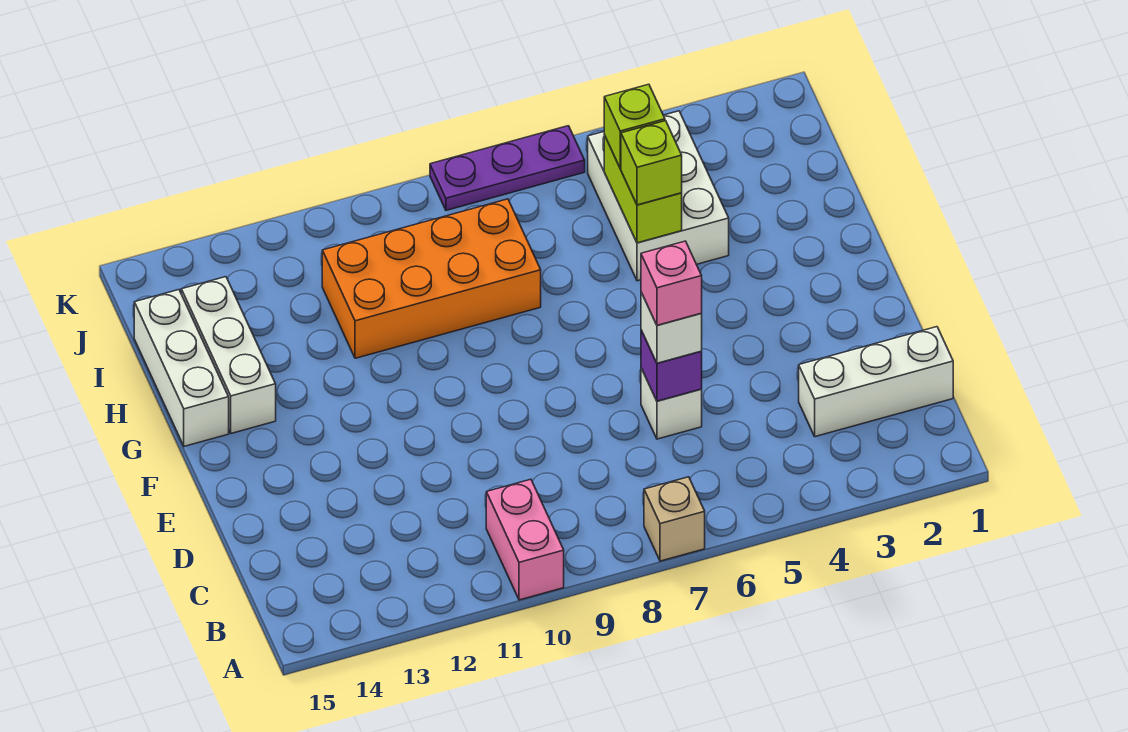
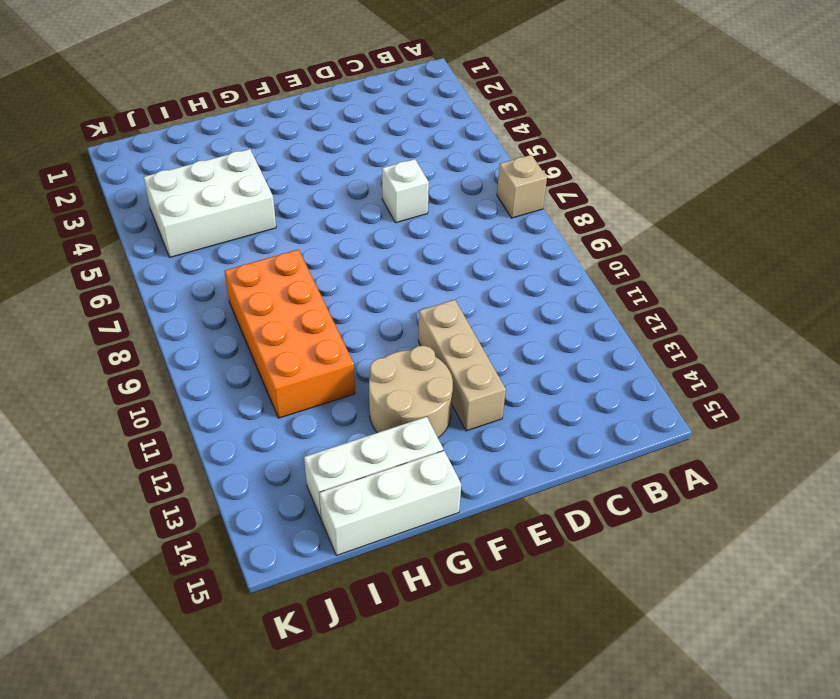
tan brick E11:E13 level 1 -> none
tan round brick F12:G13 level 1 -> none
none -> pink brick A10:B10 level 1
none -> white brick C1:C3 level 1
none -> purple plate K6:K8 level 1

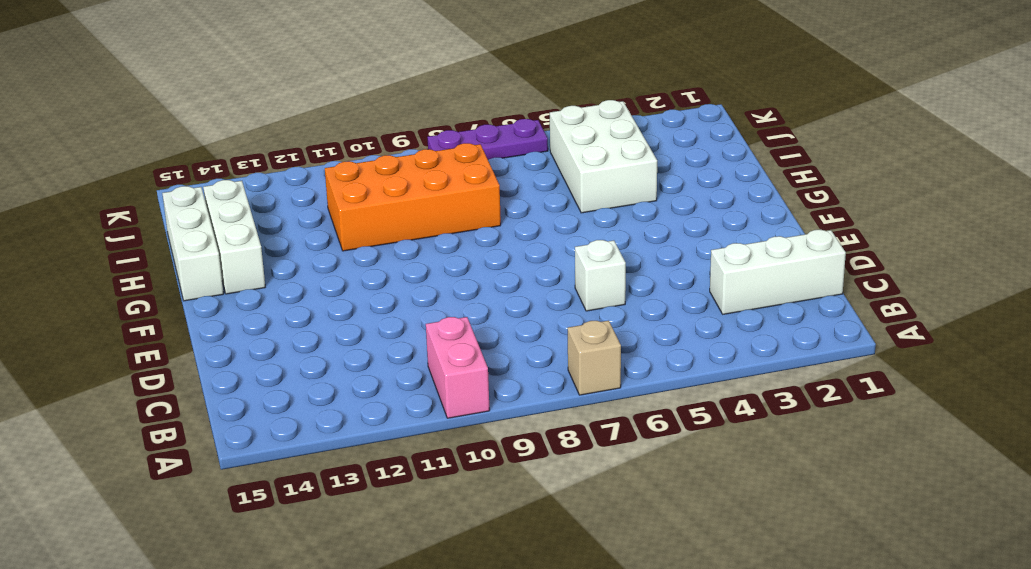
none -> purple brick D6 level 2
none -> lime brick H5:I5 level 2
none -> white brick D6 level 3

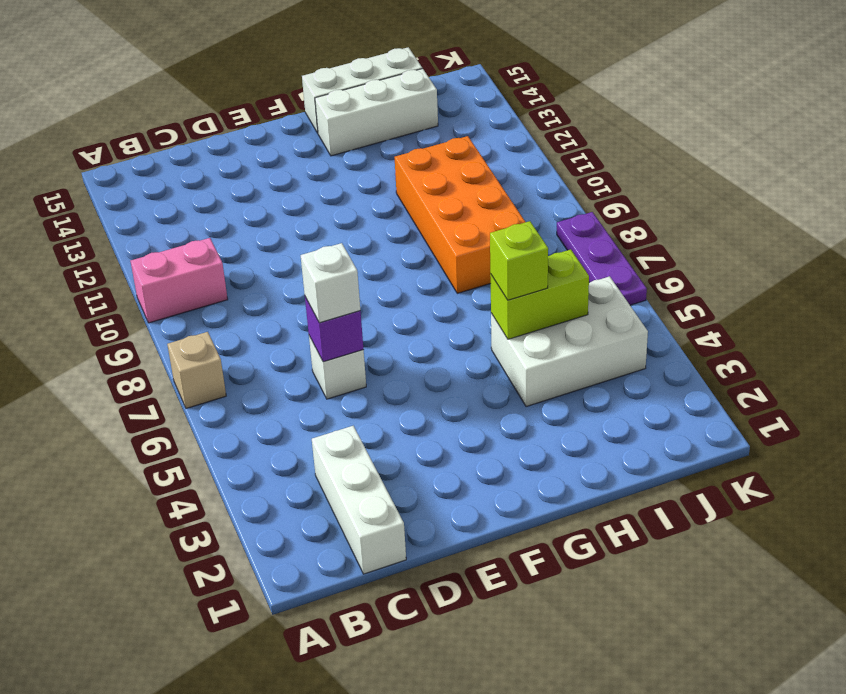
none -> lime brick I5 level 3
none -> pink brick D6 level 4

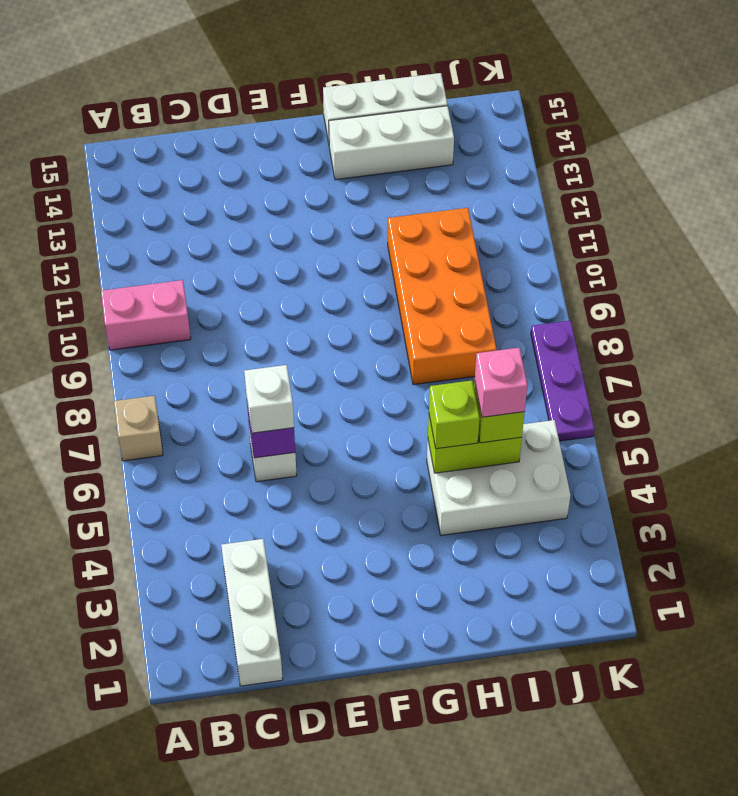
pink brick I5 level 4 -> pink brick D6 level 4

